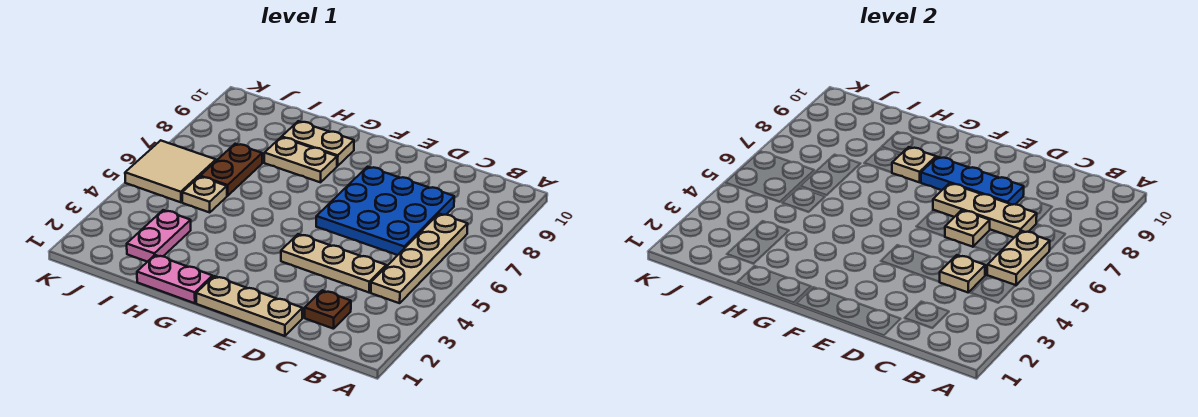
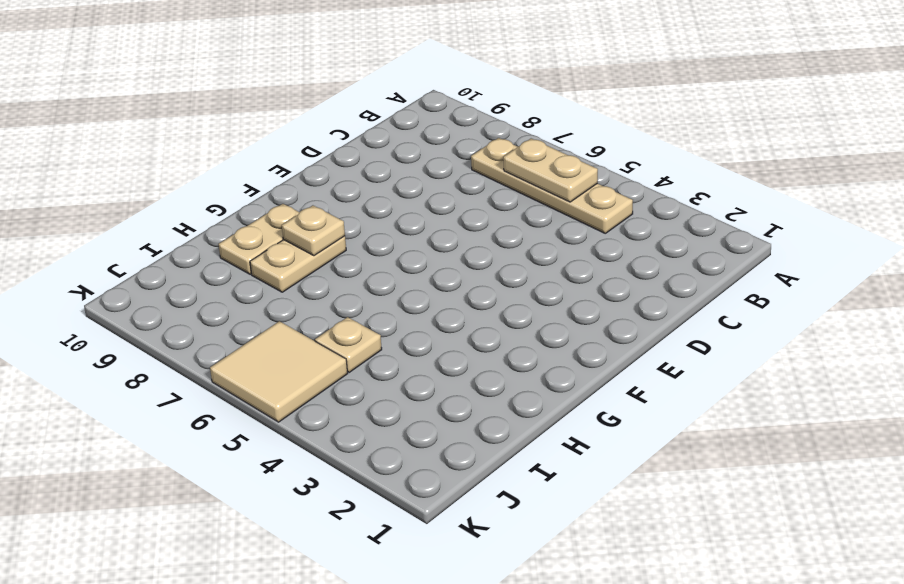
none -> brown plate C2 level 1
none -> tan plate C4:E4 level 1
none -> blue plate C6:E8 level 1

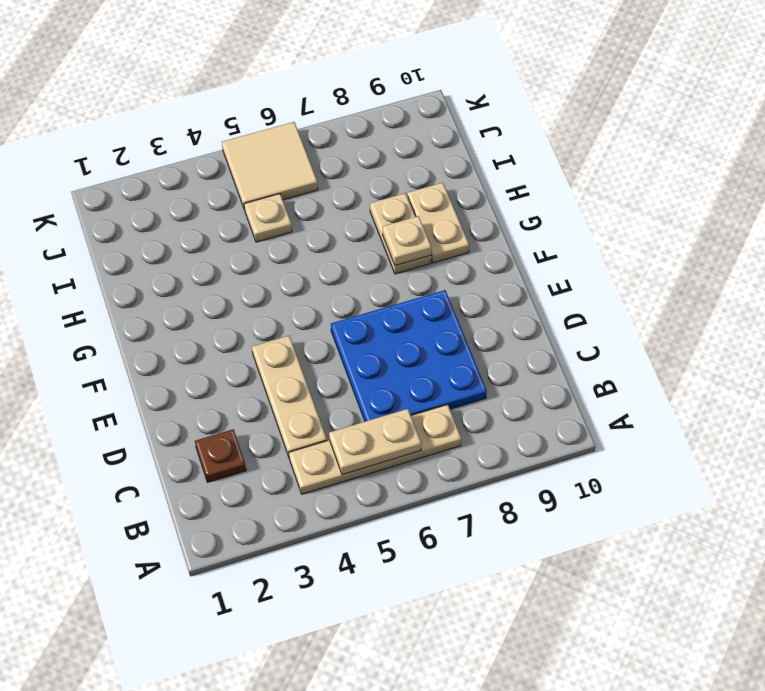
none -> tan plate D1:F1 level 1
none -> pink plate G1:H1 level 1
none -> pink plate I2:I3 level 1

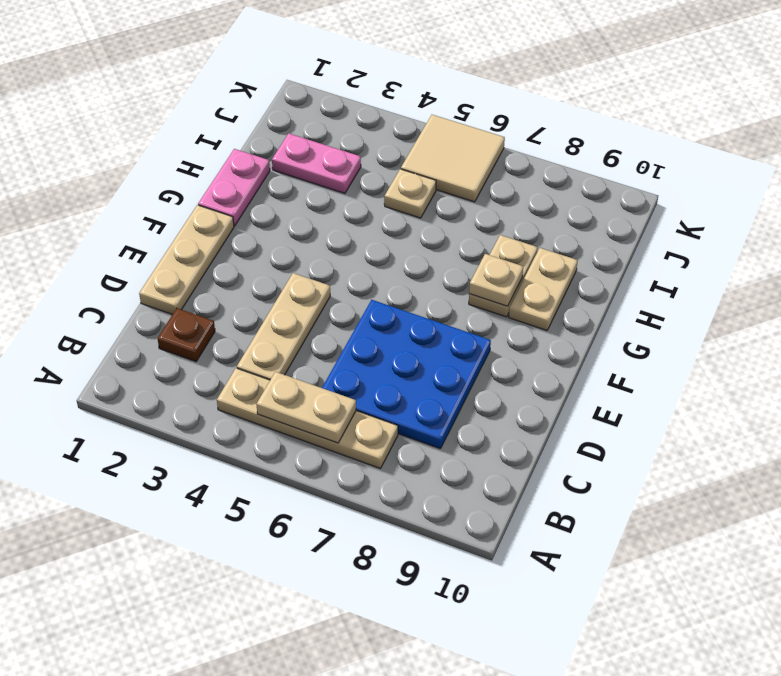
none -> brown plate I6:I7 level 1
none -> tan plate C4 level 2
none -> tan plate C7:E7 level 2

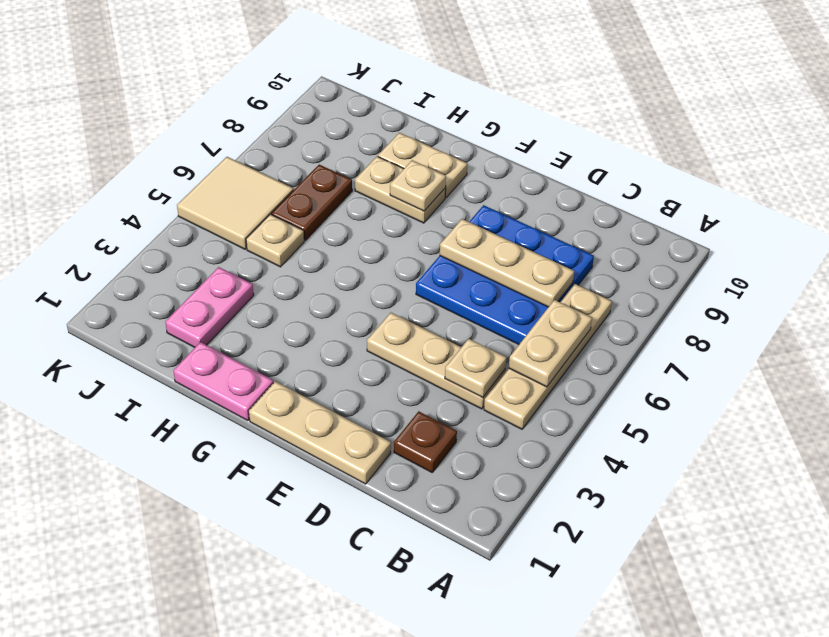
none -> tan plate D6 level 2
none -> blue plate D8:F8 level 2

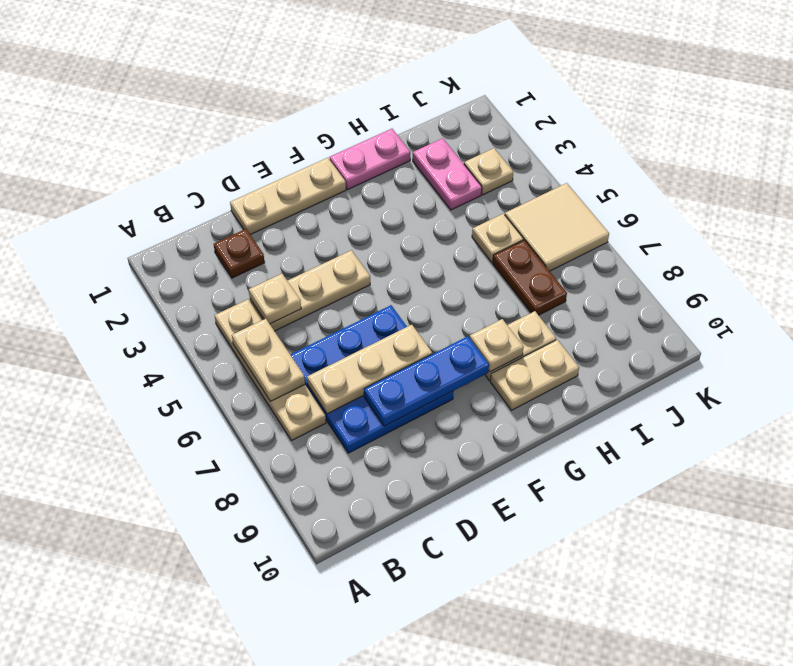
tan plate J3 level 1 -> tan plate D6 level 2

